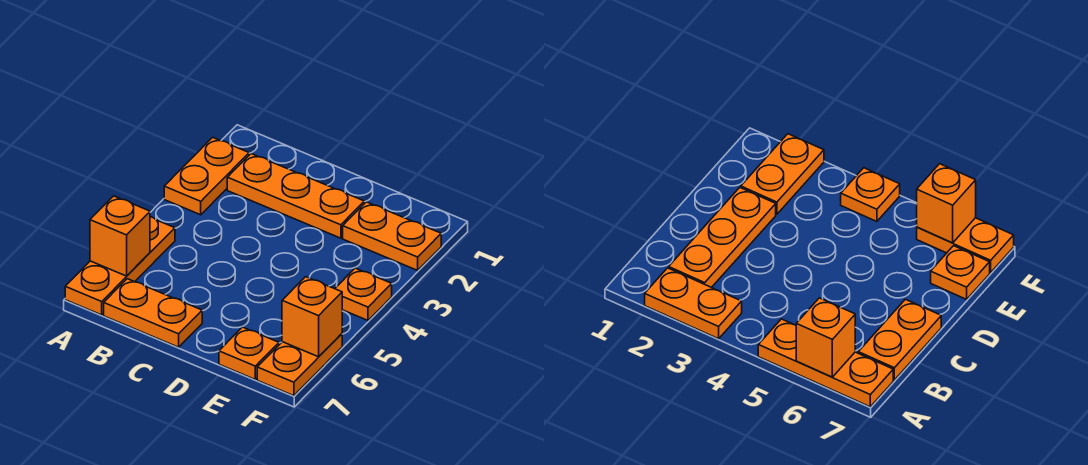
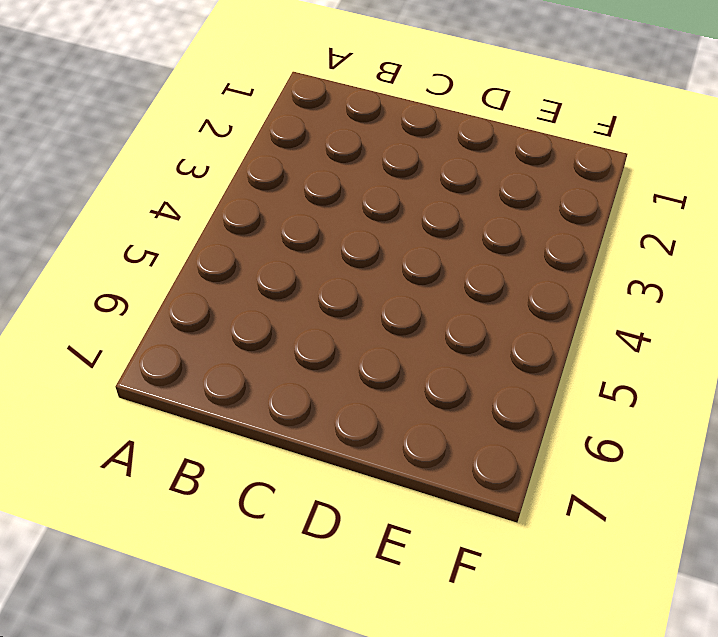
none -> orange plate A2:A3 level 1
none -> orange plate A5:A7 level 1

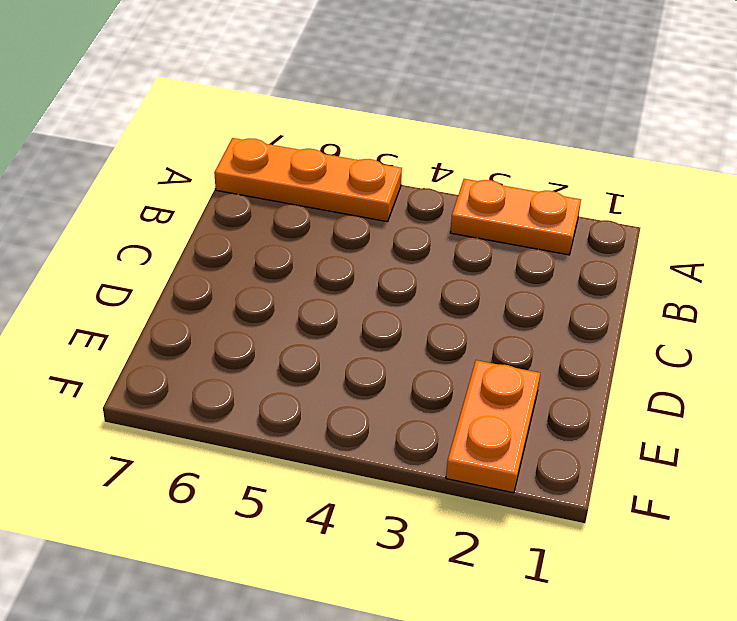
none -> orange plate B2:D2 level 1
none -> orange plate B7:C7 level 1

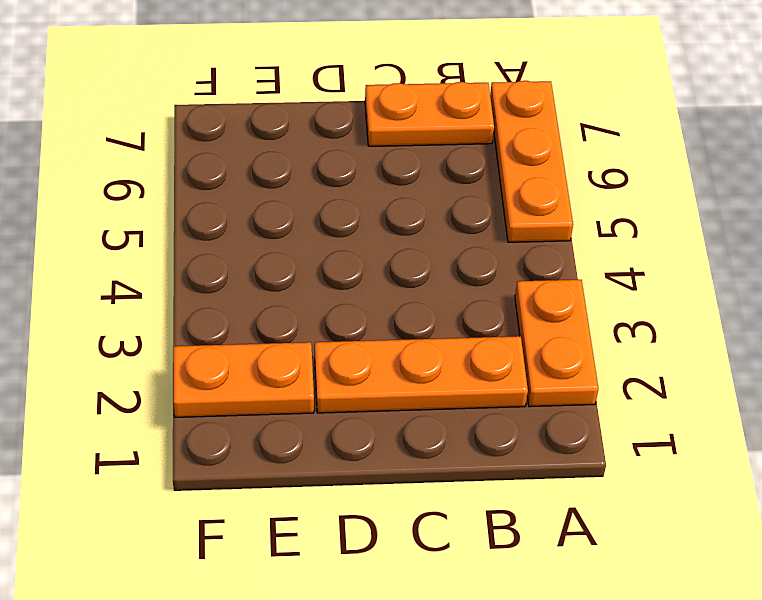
none -> orange plate E7 level 1
none -> orange plate F4 level 1

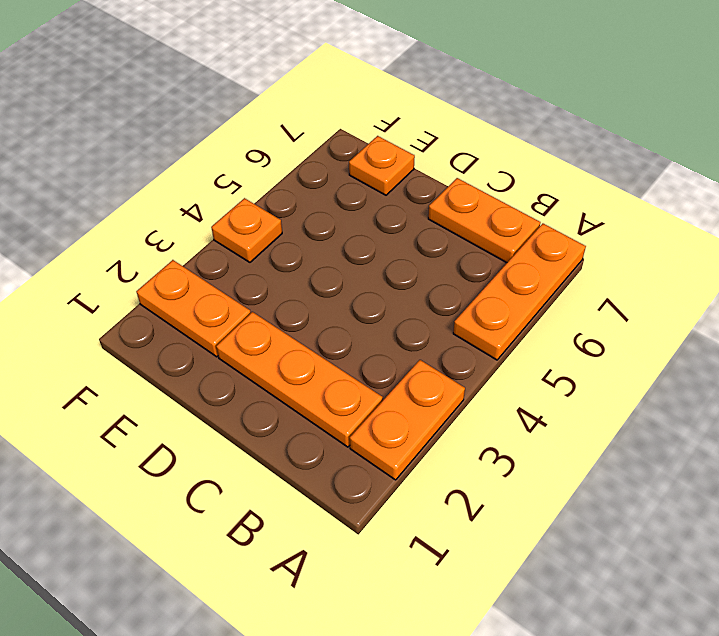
none -> orange plate F6:F7 level 1
none -> orange brick A6 level 2

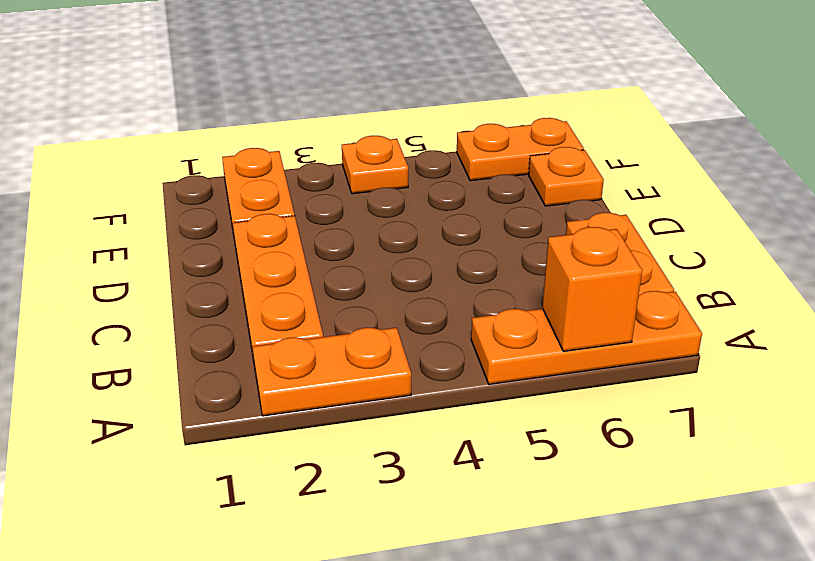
none -> orange brick F6 level 2

